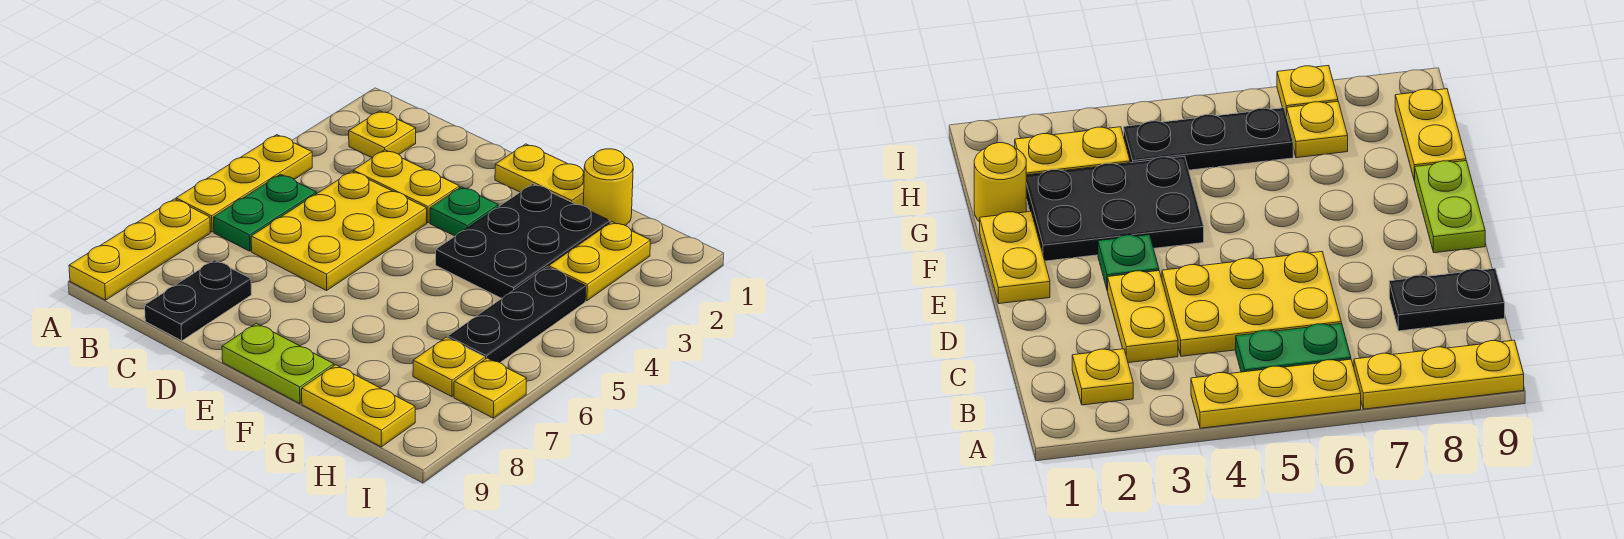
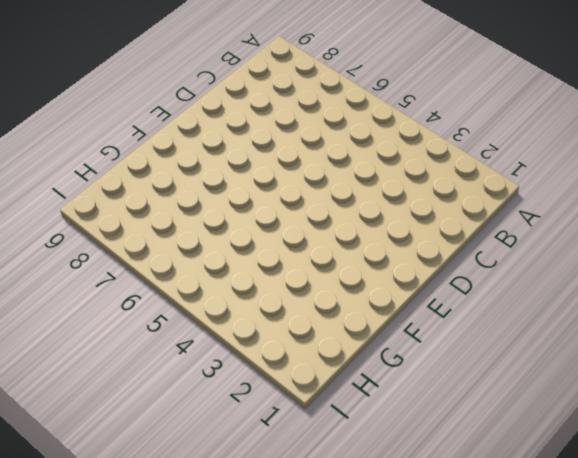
none -> yellow plate A4:A6 level 1
none -> yellow plate A7:A9 level 1
none -> yellow plate B2 level 1

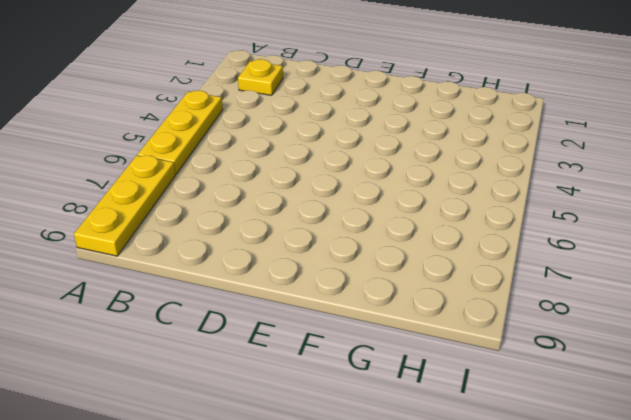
none -> green plate B5:B6 level 1
none -> yellow plate C3:D3 level 1
none -> yellow plate C4:D6 level 1

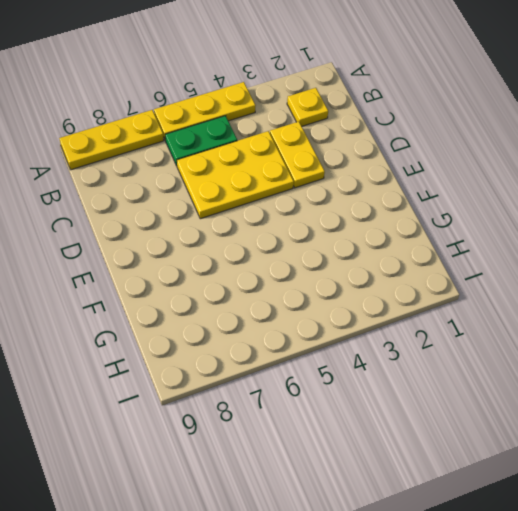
none -> black plate C8:C9 level 1
none -> yellow plate E1:F1 level 1
none -> green plate E3 level 1

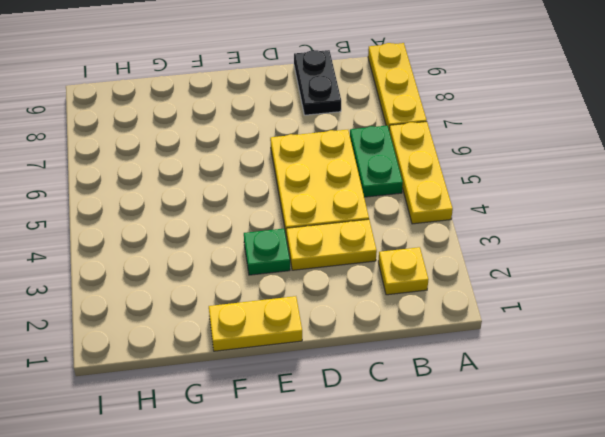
none -> lime plate E9:F9 level 1
none -> black plate F2:G4 level 1
none -> yellow round brick G1 level 1

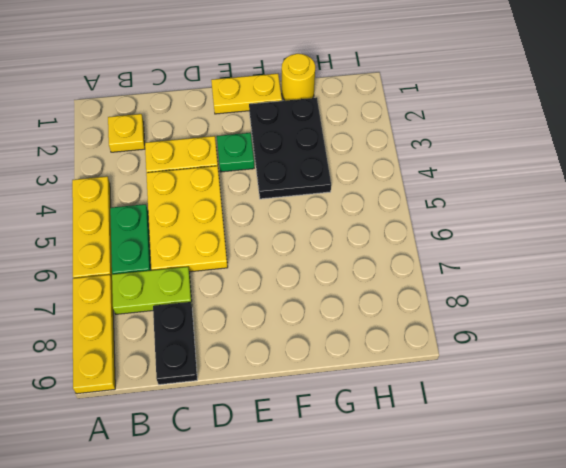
lime plate B7:C7 level 1 -> lime plate E9:F9 level 1
none -> yellow plate G9:H9 level 1
none -> yellow plate H2:H3 level 1
none -> black plate H4:H6 level 1

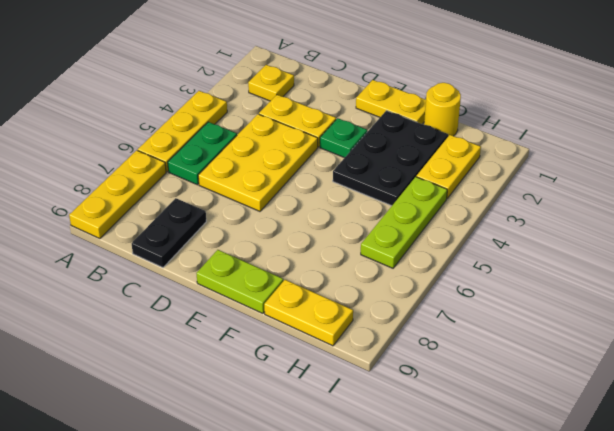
lime plate H4:H6 level 1 -> black plate H4:H6 level 1
none -> yellow plate H7 level 1
none -> yellow plate I7 level 1

